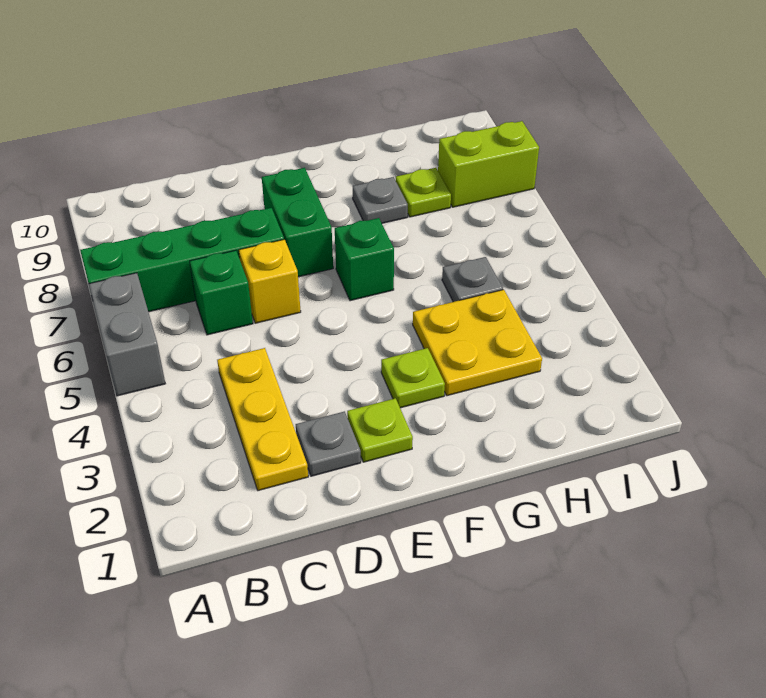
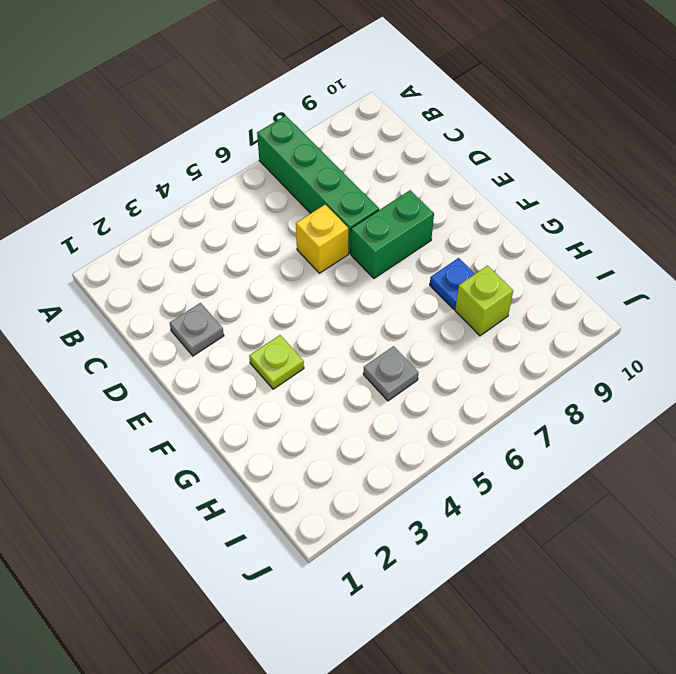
blue plate G8 level 1 -> grey plate G8 level 1
lime brick H8 level 1 -> lime plate H8 level 1
none -> grey brick A5:A6 level 1
none -> yellow plate C2:C4 level 1
none -> green brick C6 level 1

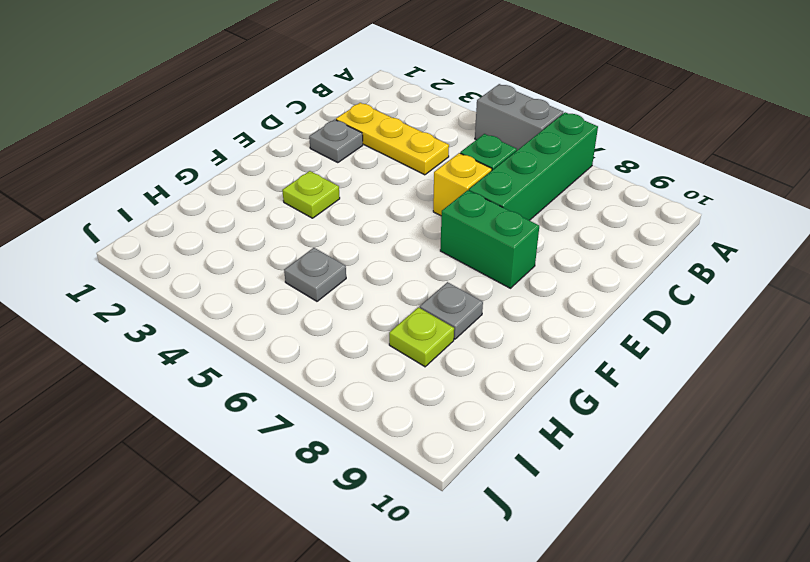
none -> lime plate E2 level 1
none -> green brick F6 level 1
none -> yellow plate G3:H4 level 1

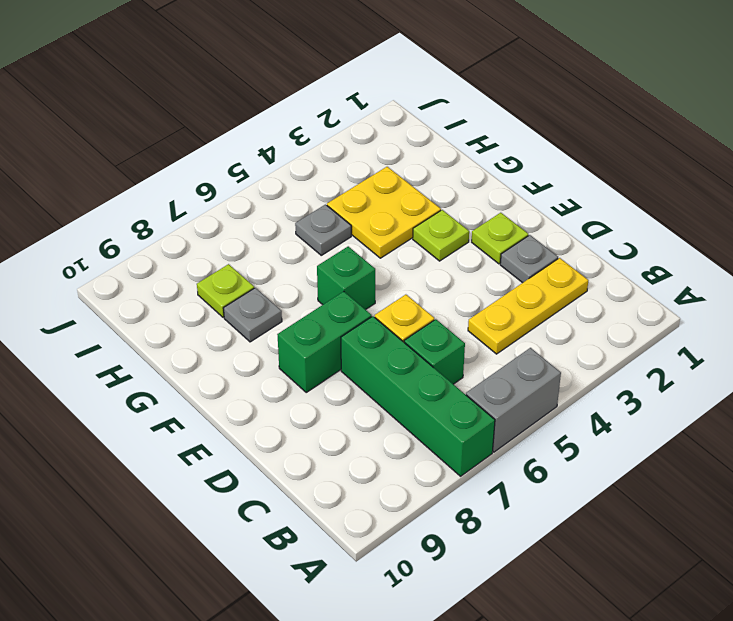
none -> lime brick I8:J8 level 1

